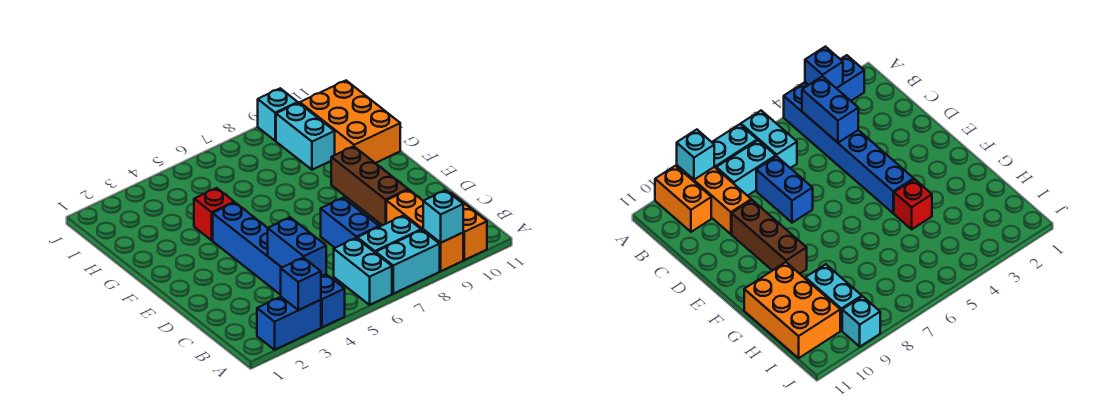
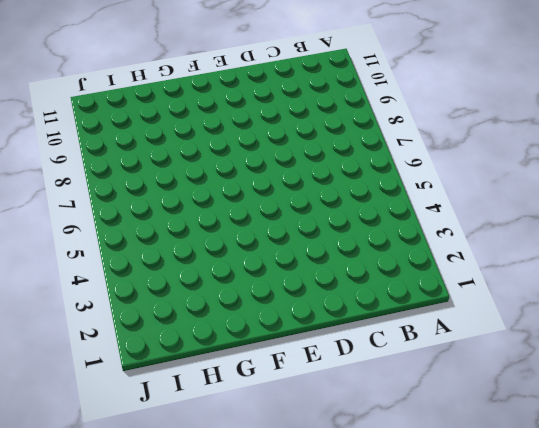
none -> blue brick A2:A3 level 1
none -> blue brick A4:F4 level 1
none -> cyan brick A6:B6 level 1

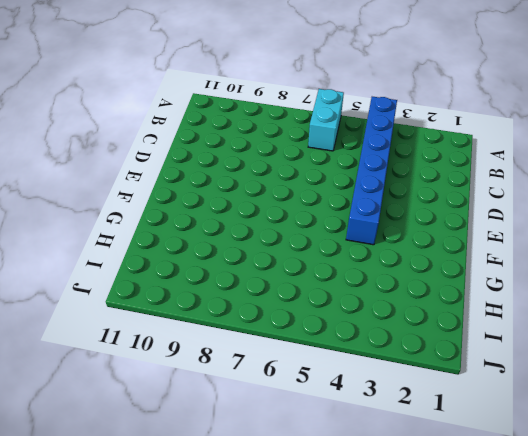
none -> blue brick A2:A3 level 1
none -> cyan brick A7:A8 level 1
none -> orange brick A9:C9 level 1

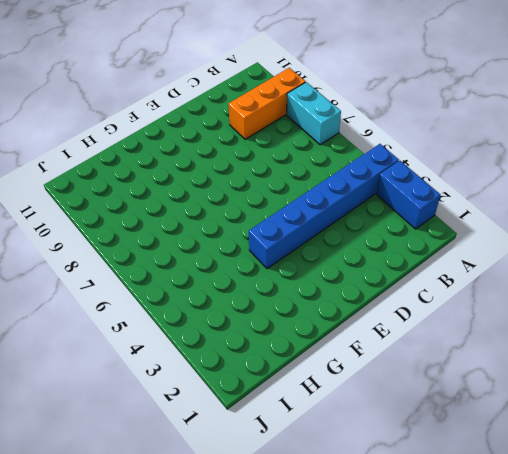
none -> cyan brick A6:B6 level 1
none -> orange brick A10:B10 level 1
none -> cyan brick B7:B8 level 1

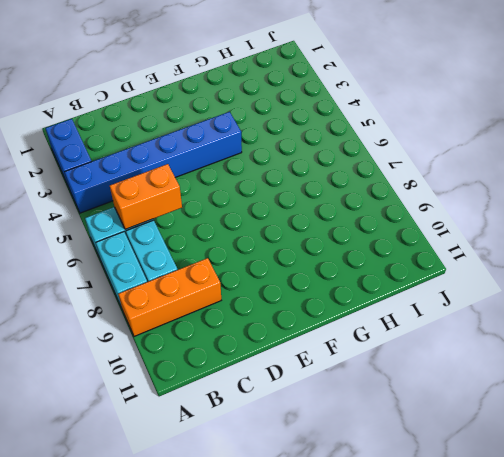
orange brick B6:C6 level 2 -> orange brick A10:B10 level 1
none -> blue brick C7:D7 level 1
none -> brown brick D9:F9 level 1
none -> red brick G4 level 1

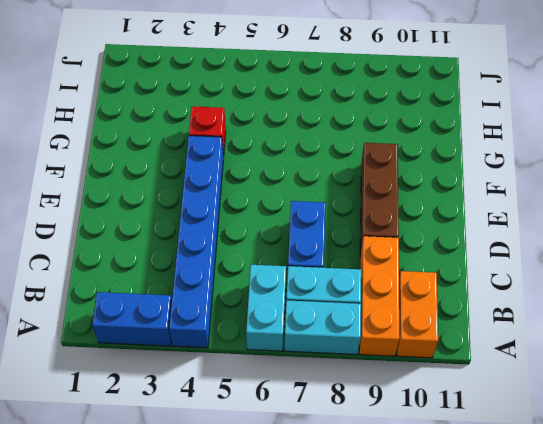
none -> orange brick G10:I11 level 1
none -> cyan brick H9:I9 level 1
none -> cyan brick J9 level 1

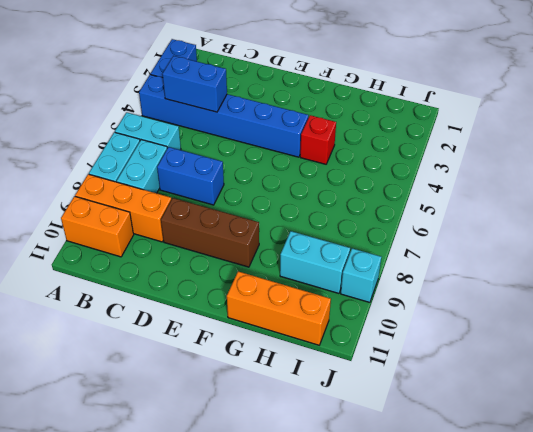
orange brick G11:I11 level 1 -> orange brick G10:I11 level 1
none -> blue brick A3 level 2
none -> cyan brick A9 level 2

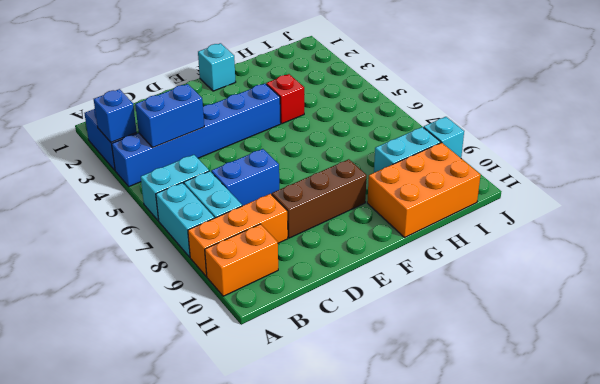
cyan brick F1 level 1 -> cyan brick A9 level 2

